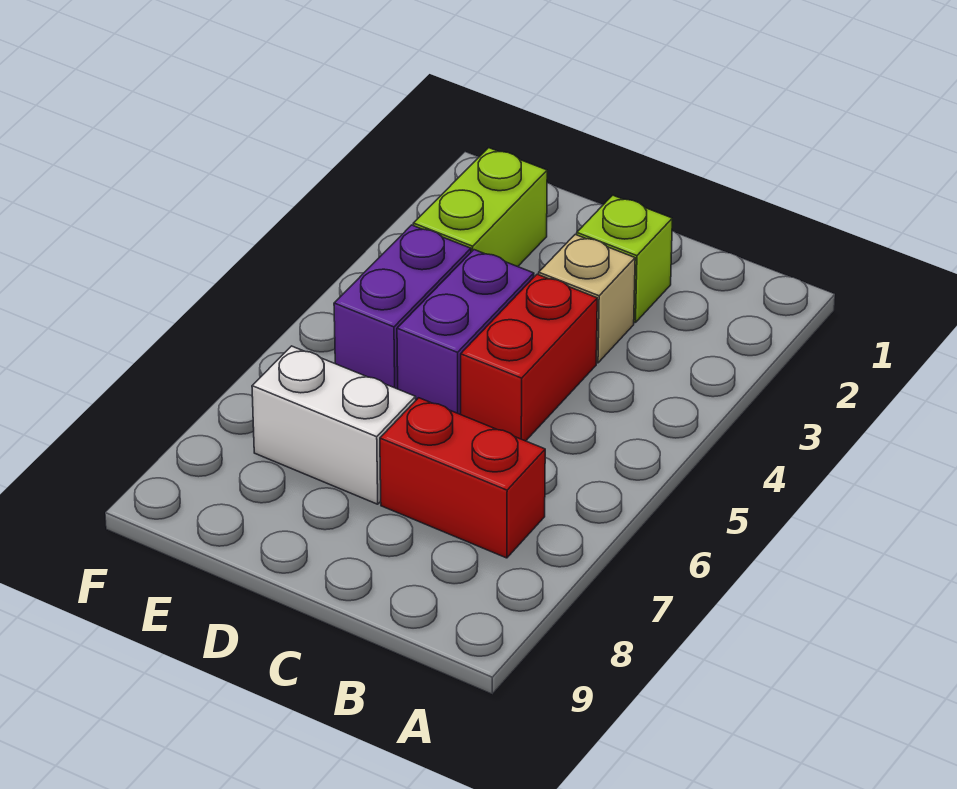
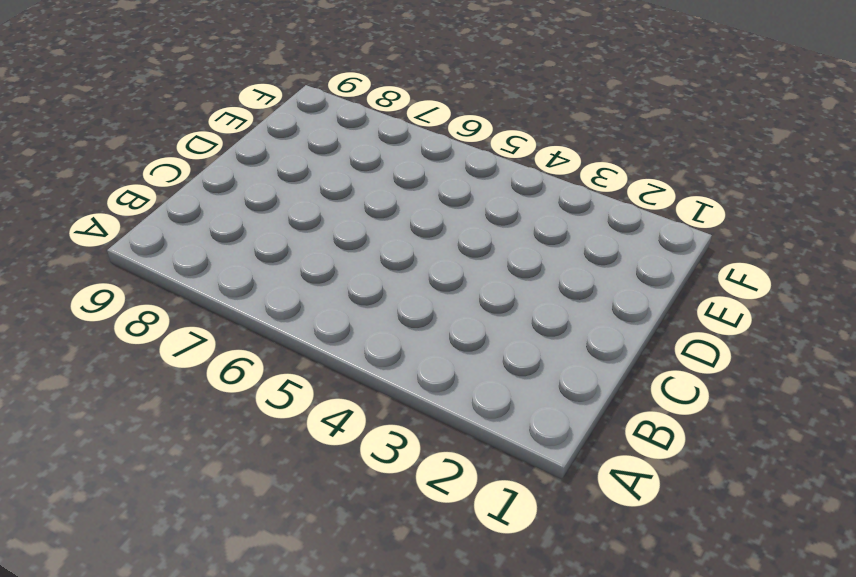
none -> red brick B7:C7 level 1
none -> lime brick C2 level 1

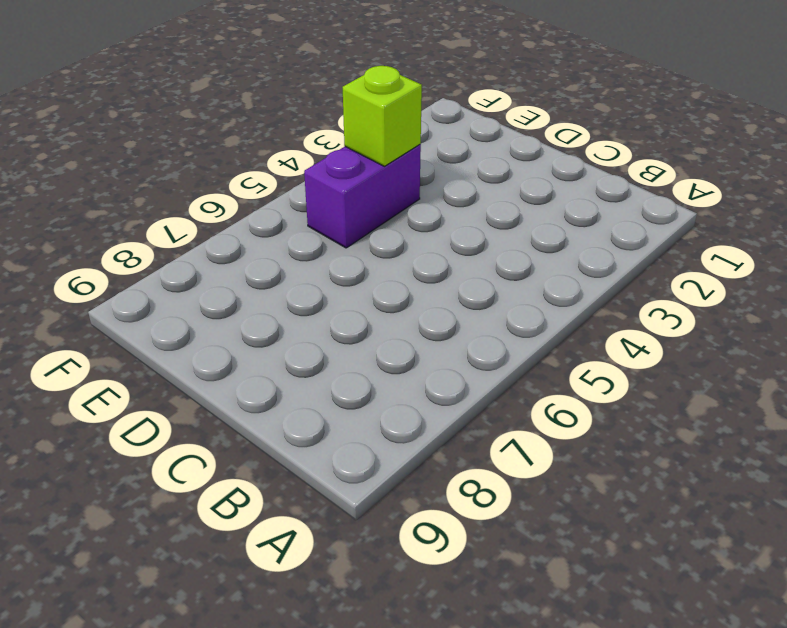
lime brick E4 level 2 -> lime brick C2 level 1
none -> red brick B7:C7 level 1
none -> tan brick C3 level 1

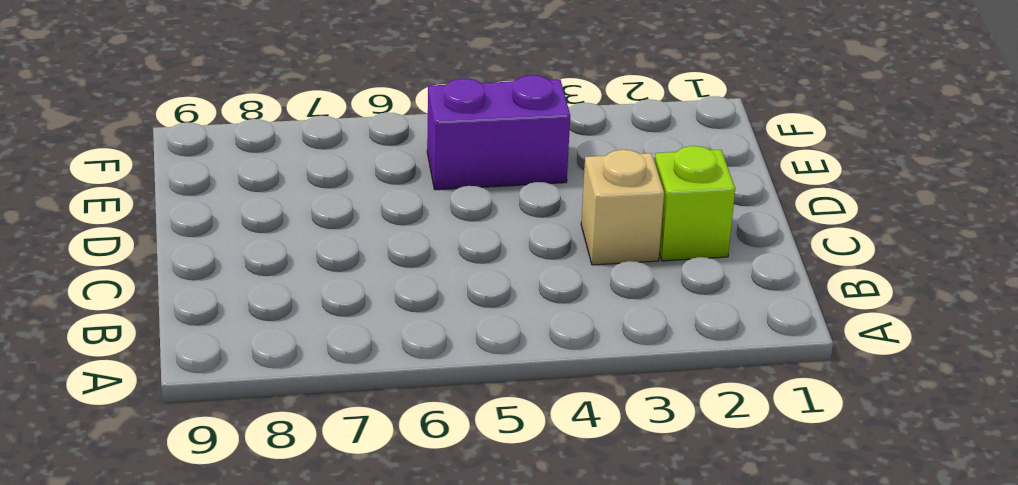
none -> red brick B7:C7 level 1
none -> red brick C4:C5 level 1

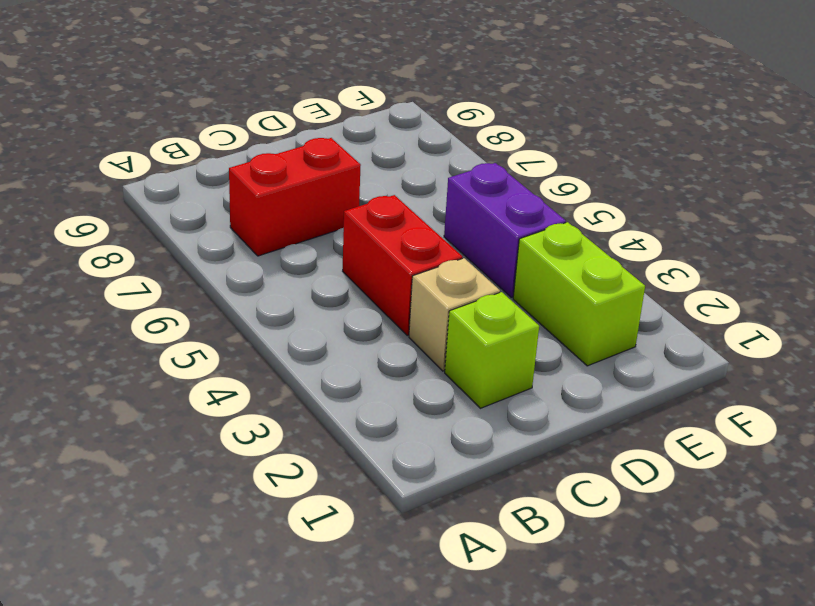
none -> purple brick D4:D5 level 1
none -> white brick D7:E7 level 1

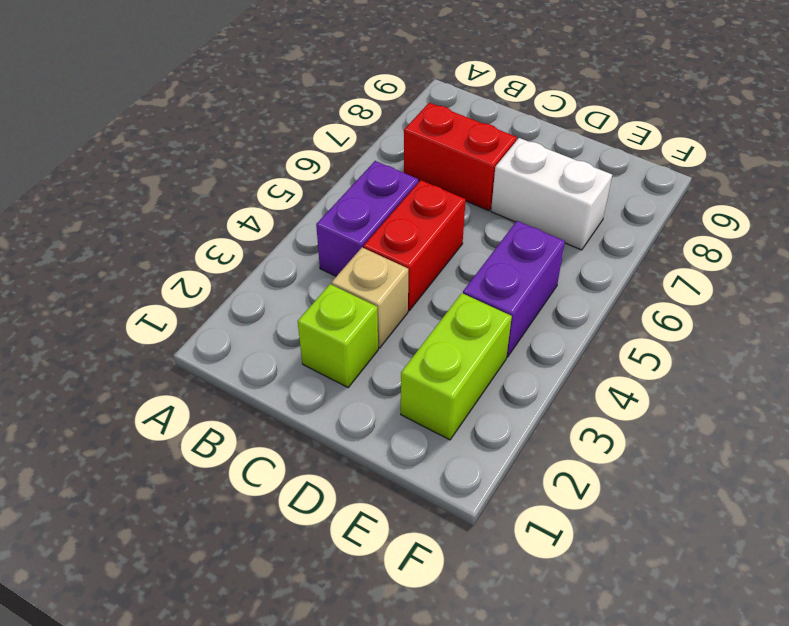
purple brick B4:B5 level 1 -> purple brick D4:D5 level 1

